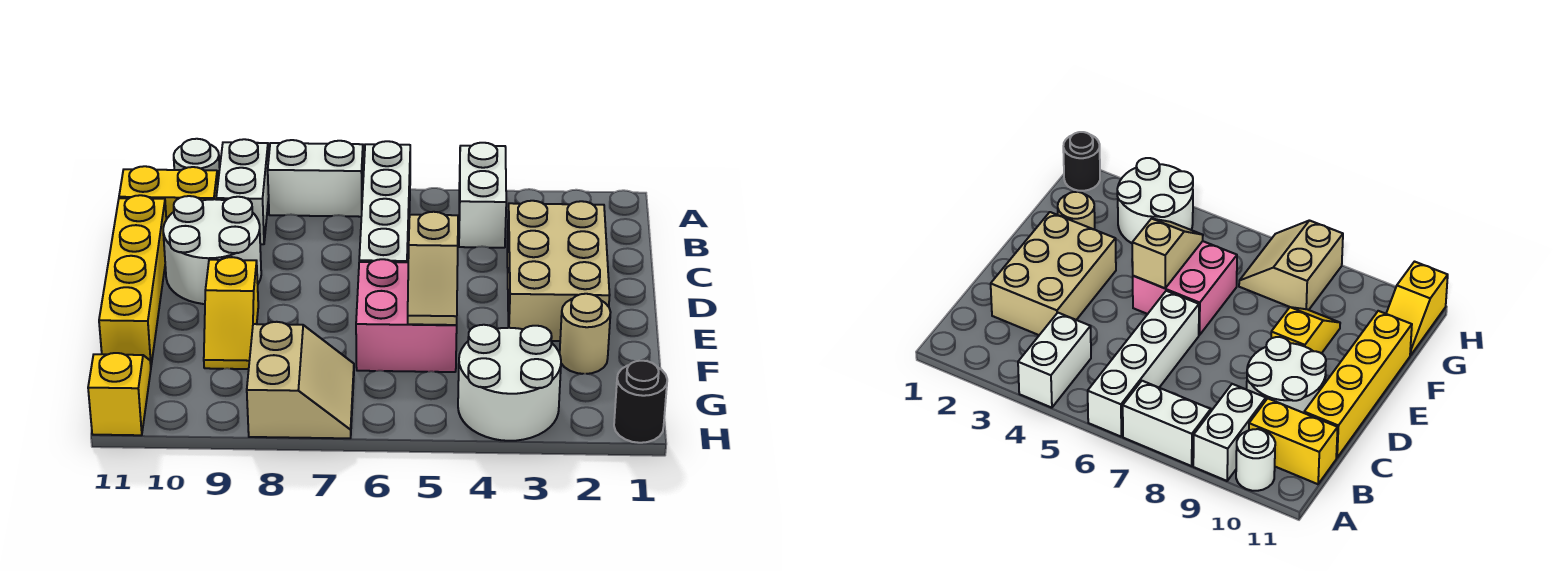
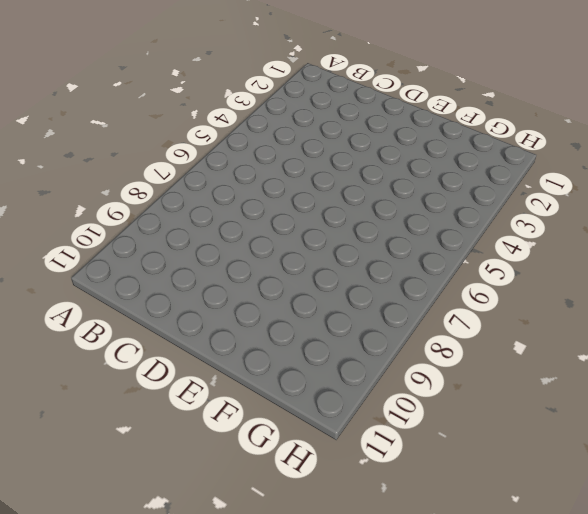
none -> white brick A4:B4 level 1
none -> white brick A6:D6 level 1
none -> white brick A7:A8 level 1

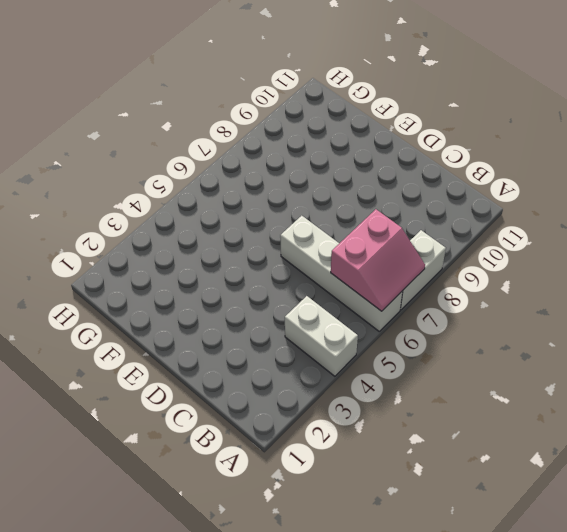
pink slope A6:B7 level 2 top B -> none
none -> white brick A9:B9 level 1
none -> white round brick A10 level 1
none -> yellow brick B10:B11 level 1

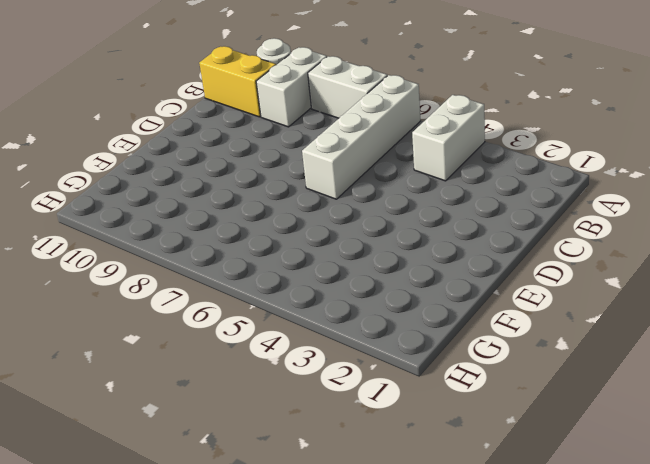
none -> tan brick C2:E3 level 1
none -> white round brick C9:D10 level 1
none -> yellow brick C11:F11 level 1

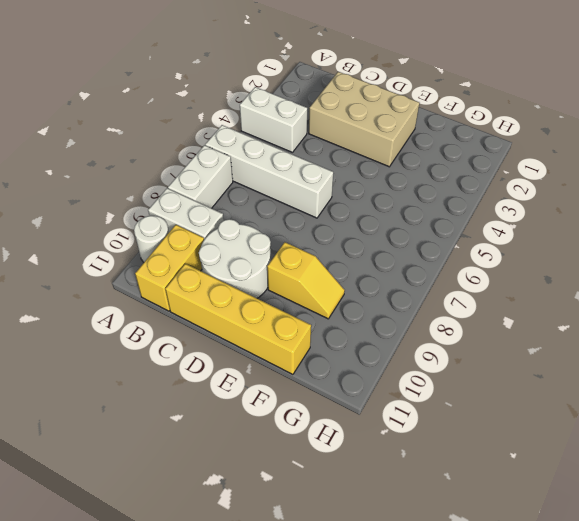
none -> pink brick E5:F6 level 1
none -> tan round brick F2 level 1
none -> white round brick G3:H4 level 1

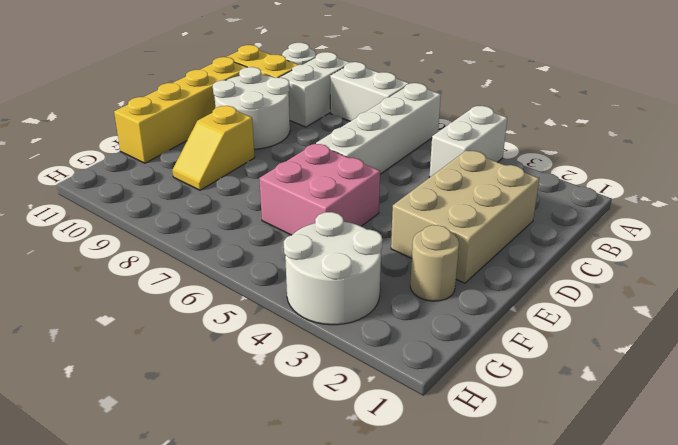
none -> tan slope G7:H8 level 1 top 8
none -> yellow slope G11:H11 level 1 top H
none -> black round brick H1 level 1

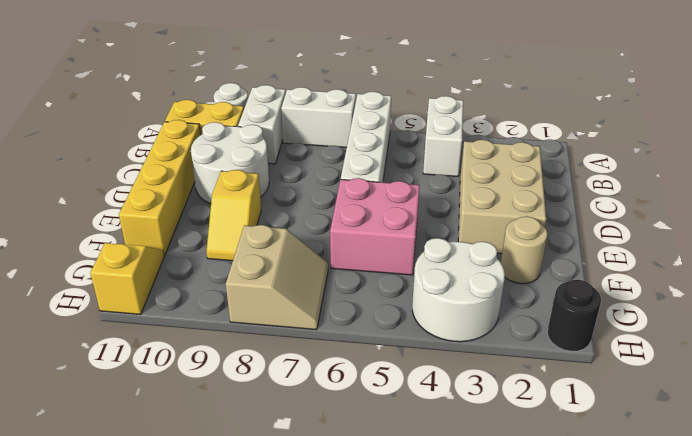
none -> tan slope E5:F5 level 2 top E

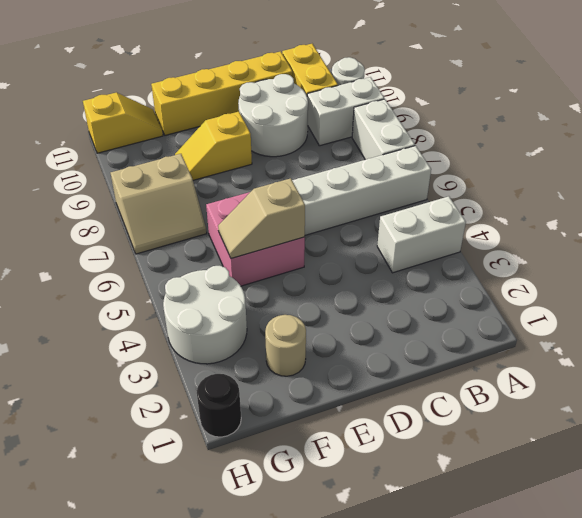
none -> tan brick C2:E3 level 1

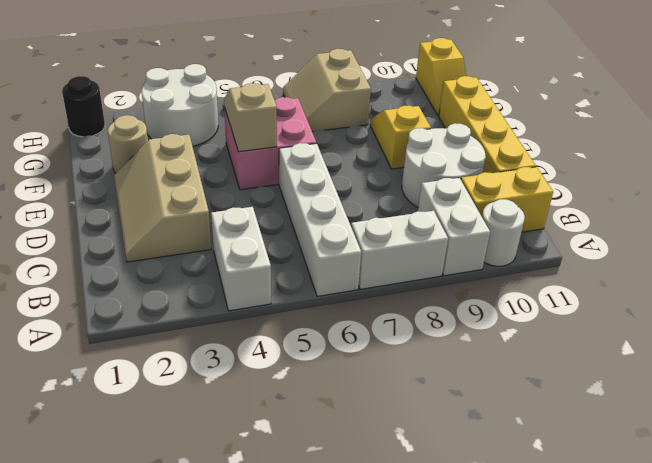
tan slope C2:E3 level 1 top 3 -> tan brick C2:E3 level 1

